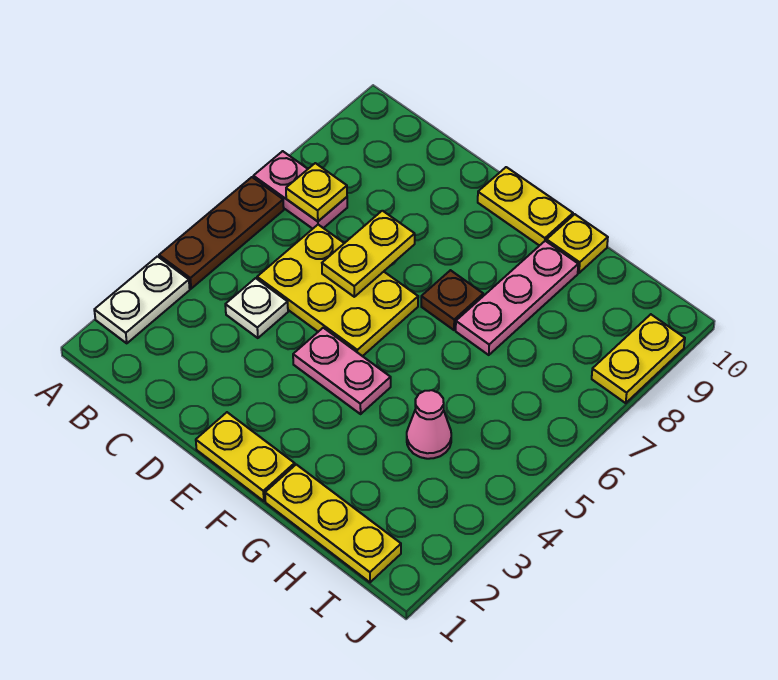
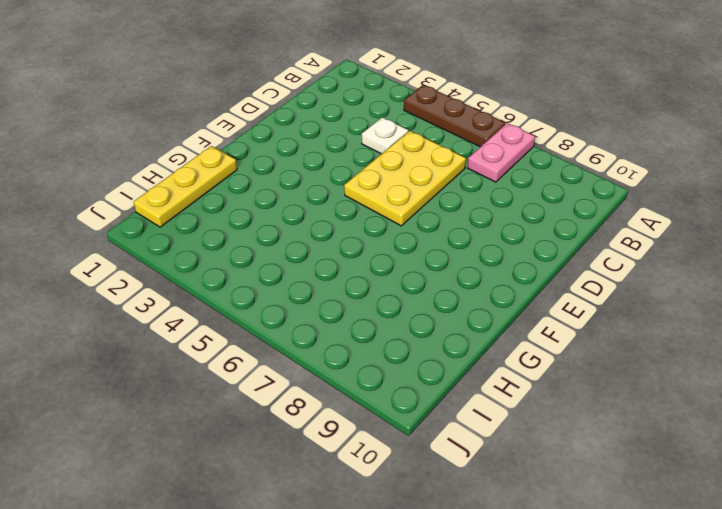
none -> white plate A2:A3 level 1
none -> yellow plate E1:F1 level 1
none -> pink plate E4:F4 level 1

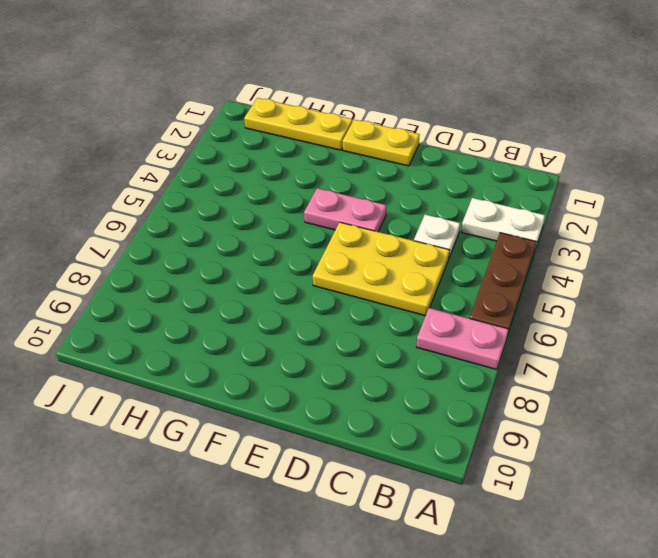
white plate A3:B3 level 1 -> white plate A2:A3 level 1
none -> yellow plate E10:F10 level 1
none -> brown plate F7 level 1
none -> pink plate G7:G9 level 1

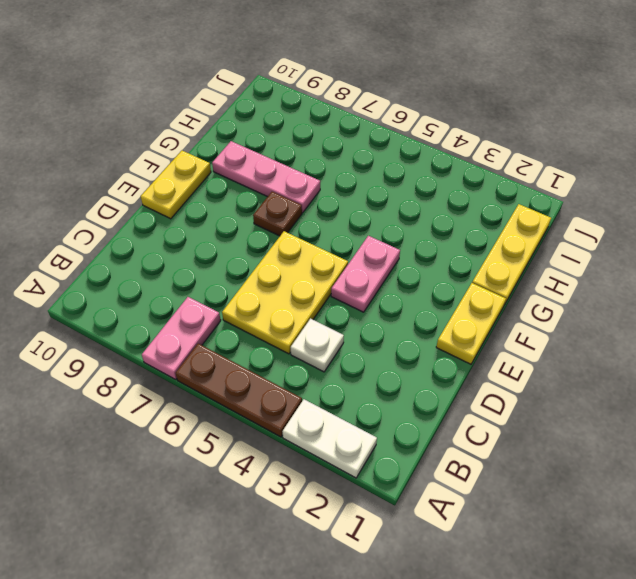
none -> yellow plate G10 level 1
none -> pink cone H4 level 1
none -> yellow plate J8:J9 level 1

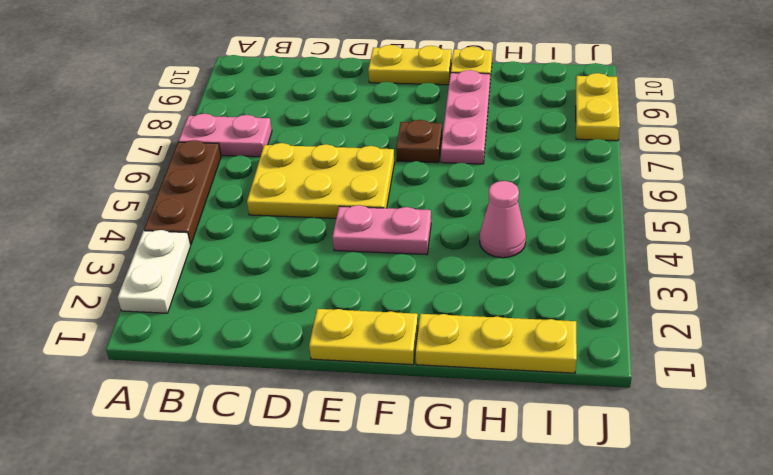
none -> white plate C4 level 1
none -> yellow plate B7 level 2
none -> yellow plate D6:D7 level 2

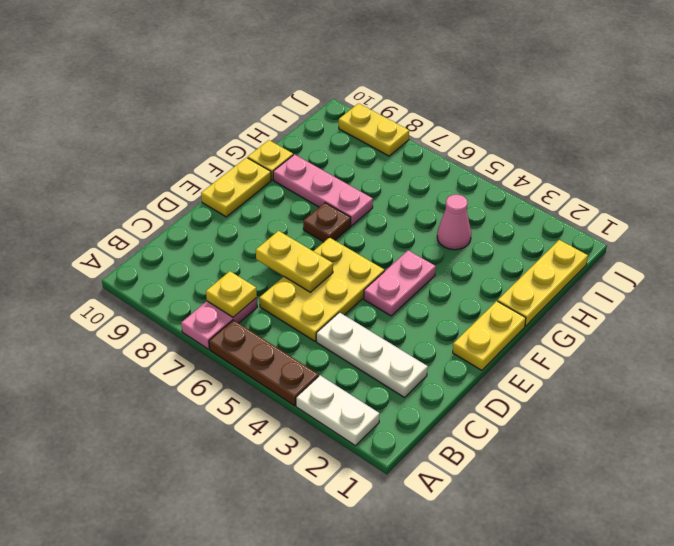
white plate C2:C4 level 1 -> white plate C4 level 1

